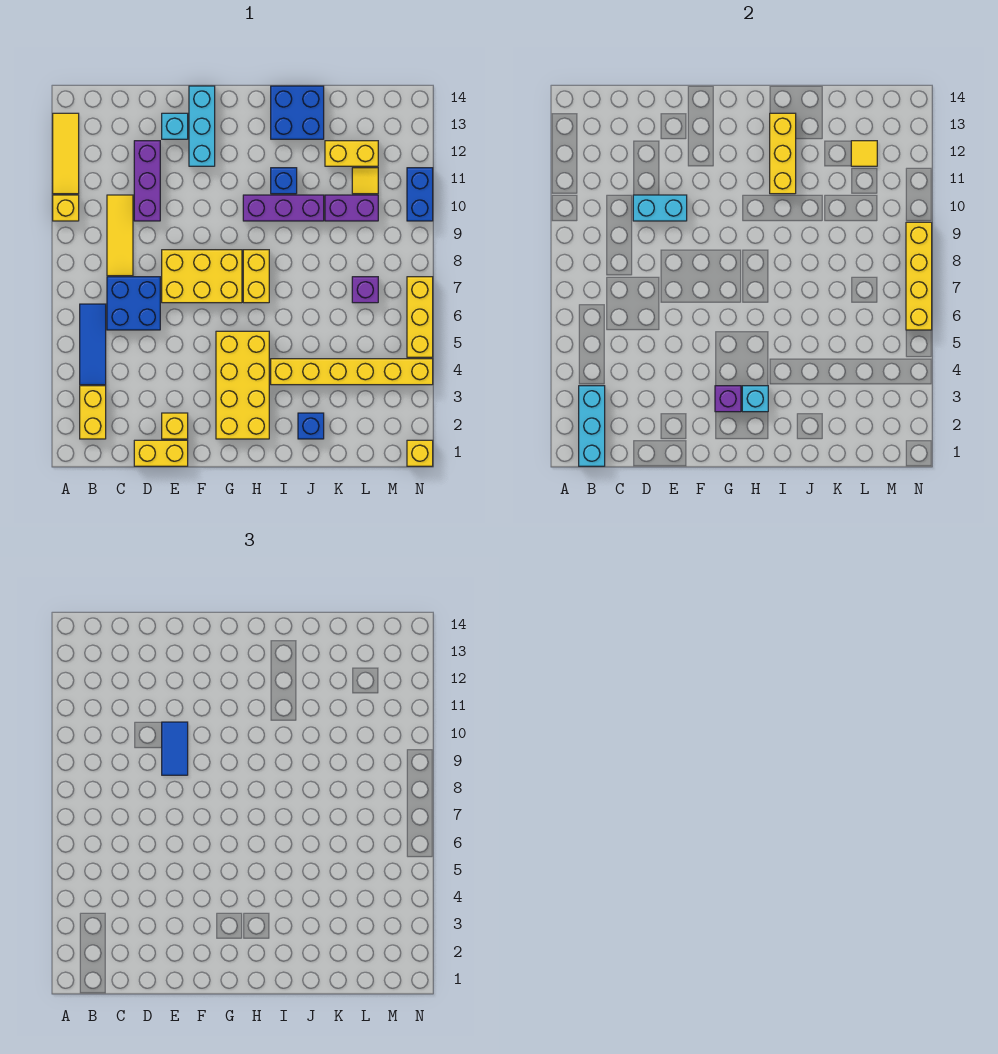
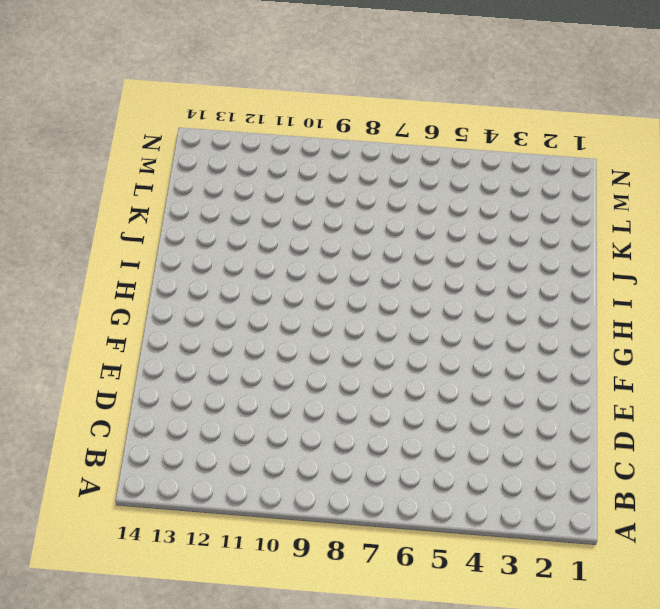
none -> yellow brick A10 level 1
none -> yellow tile A11:A13 level 1
none -> yellow brick B2:B3 level 1
none -> blue tile B4:B6 level 1

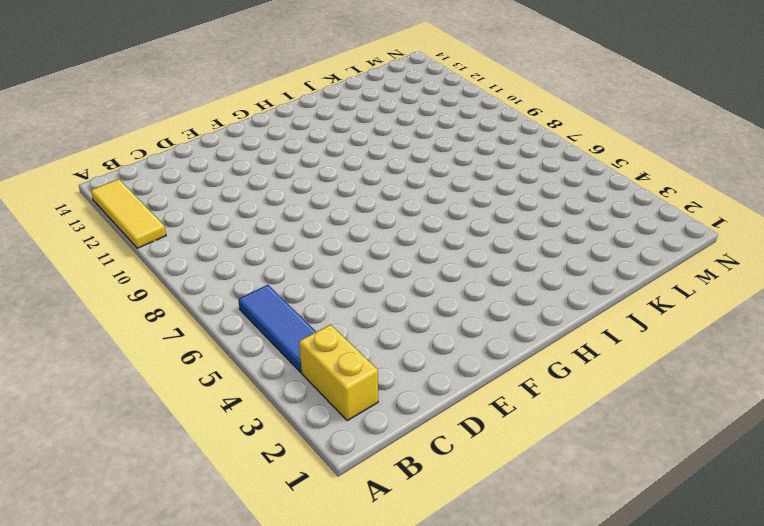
none -> yellow brick A10 level 1
none -> blue brick C6:D7 level 1
none -> yellow tile C8:C10 level 1
none -> yellow brick D1:E1 level 1

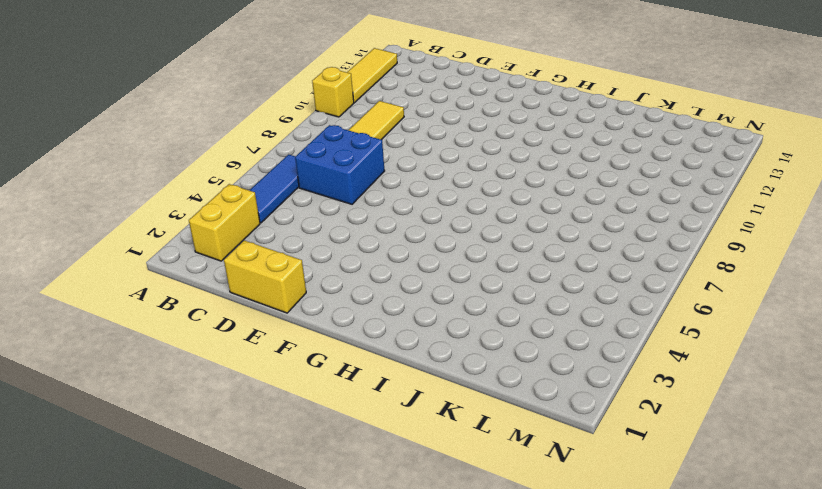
none -> purple brick D10:D12 level 1
none -> yellow brick E2 level 1
none -> yellow brick E7:G8 level 1
none -> cyan brick E13 level 1

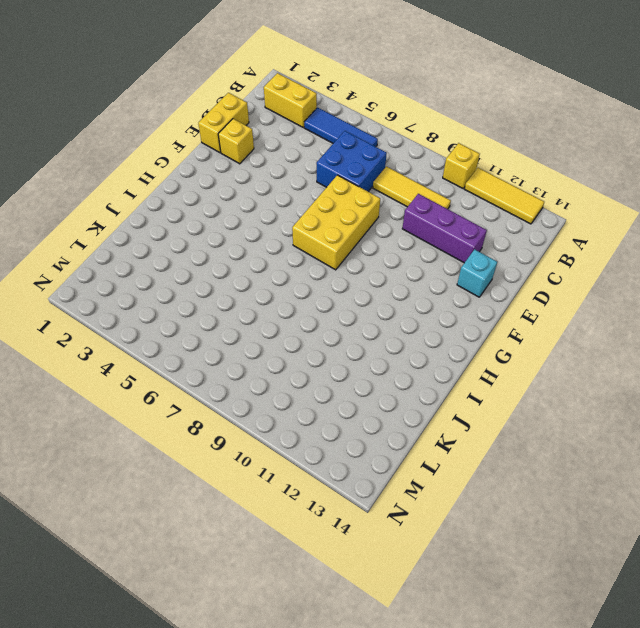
none -> cyan brick F12:F14 level 1
none -> yellow brick G2:H5 level 1
none -> yellow brick H7:H8 level 1
none -> purple brick H10:J10 level 1

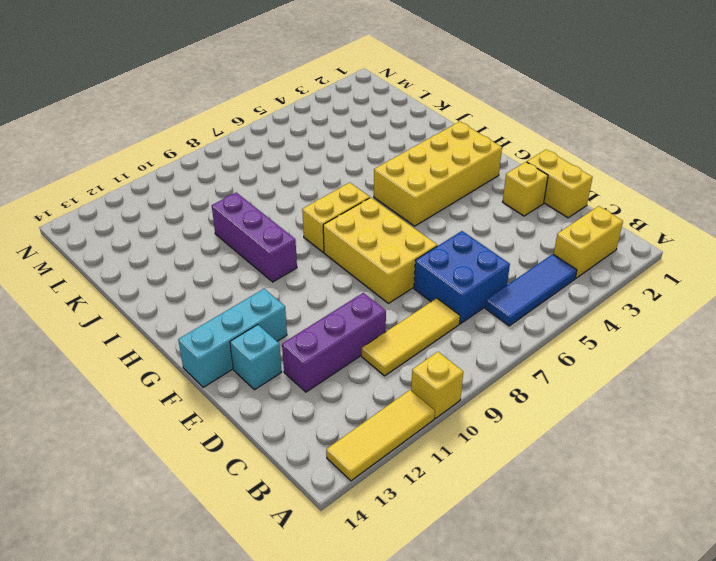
none -> yellow brick I4:N4 level 1
none -> blue brick I11 level 1
none -> blue brick I13:J14 level 1
none -> blue brick J2 level 1

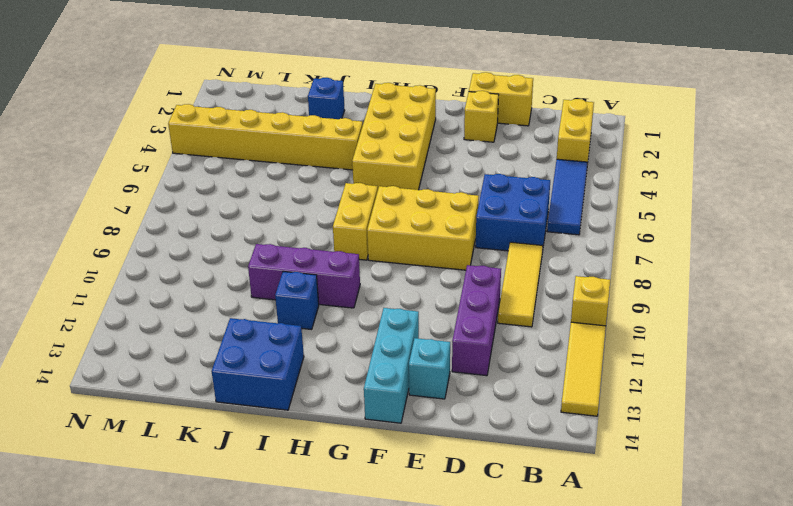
none -> purple brick K10:L10 level 1
none -> yellow brick K12:L12 level 1
none -> purple brick L7 level 1
none -> yellow tile L11 level 1

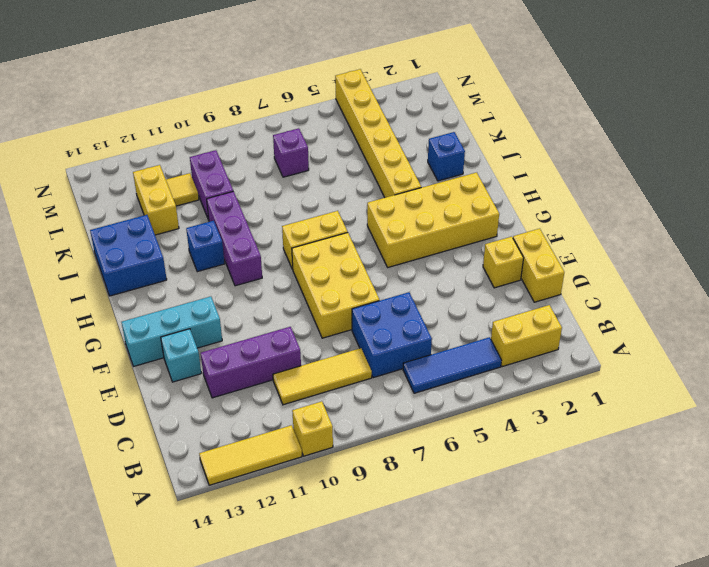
none -> yellow brick N1 level 1
none -> yellow brick N5:N7 level 1
none -> blue brick N10:N11 level 1
none -> cyan brick B1:B3 level 2

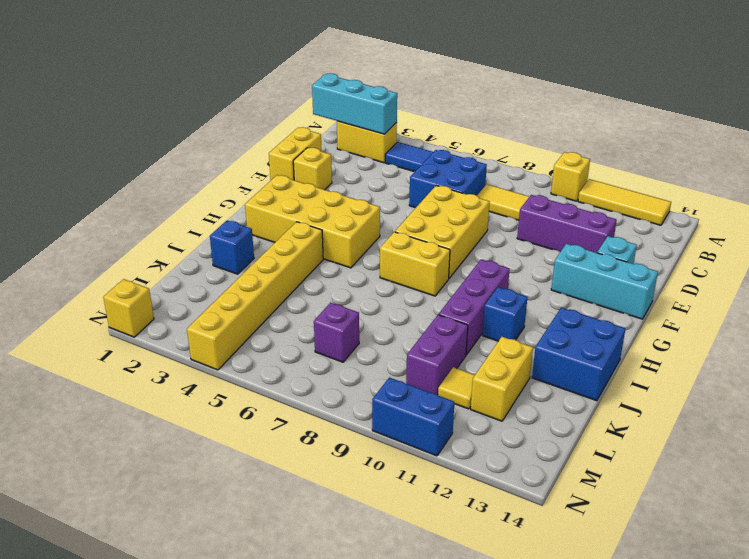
none -> yellow brick N5:N7 level 1
none -> cyan brick D10:E10 level 2
none -> purple brick G3 level 2
none -> cyan brick H3 level 2

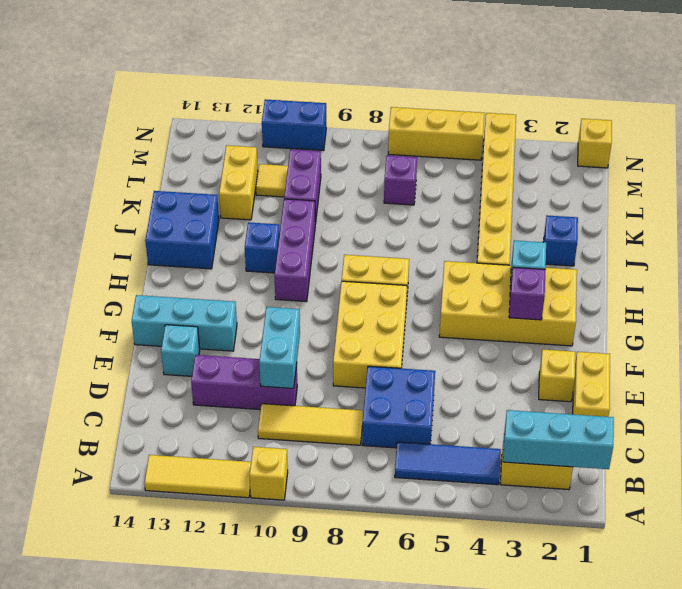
none -> yellow brick I11:I13 level 2
none -> yellow tile L12 level 2
none -> yellow brick N6:N9 level 2
none -> blue tile E9:E10 level 3

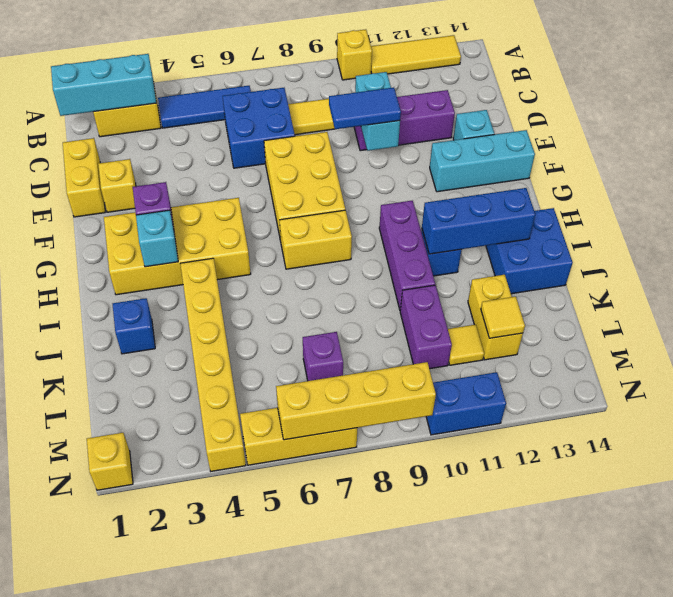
blue brick I11:I13 level 2 -> yellow brick I11:I13 level 2

